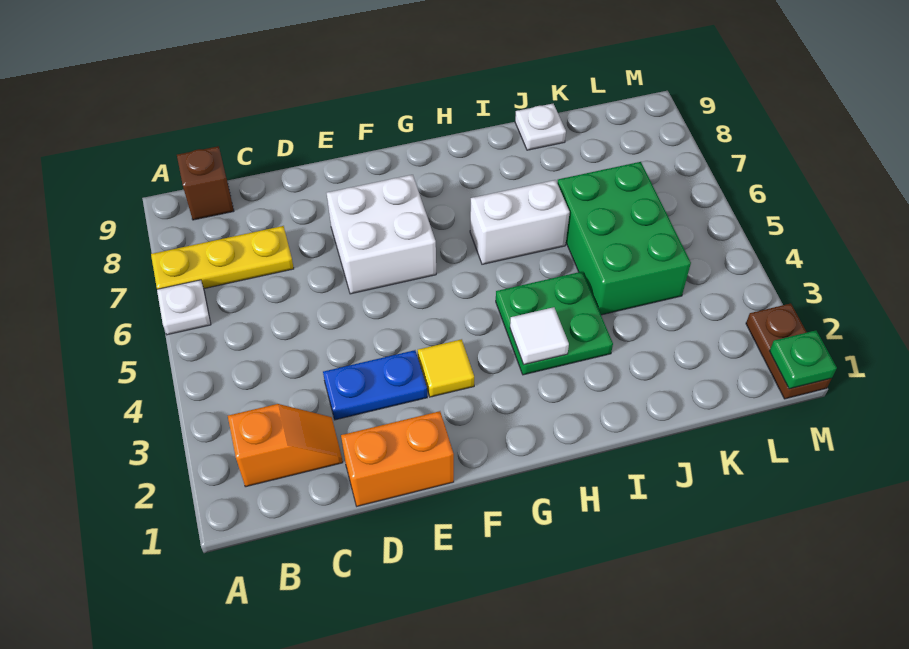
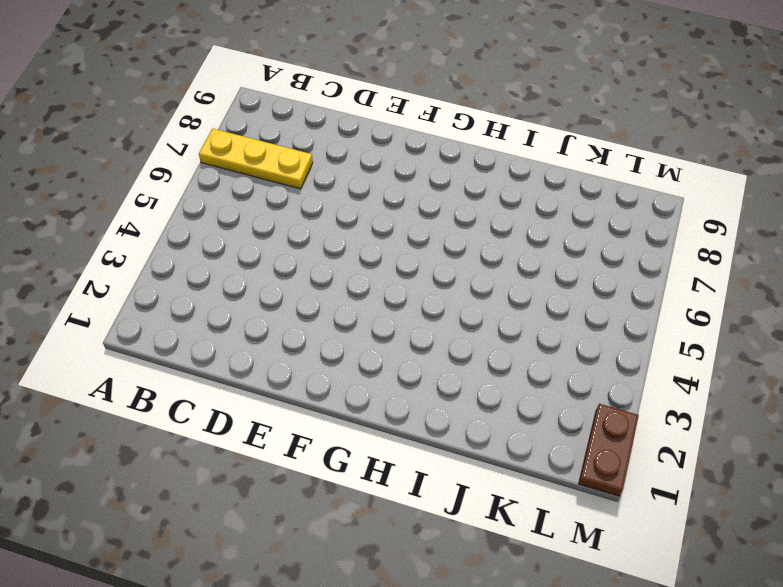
none -> white plate A6 level 1
none -> orange slope B2:C2 level 1 top B
none -> brown brick B9 level 1

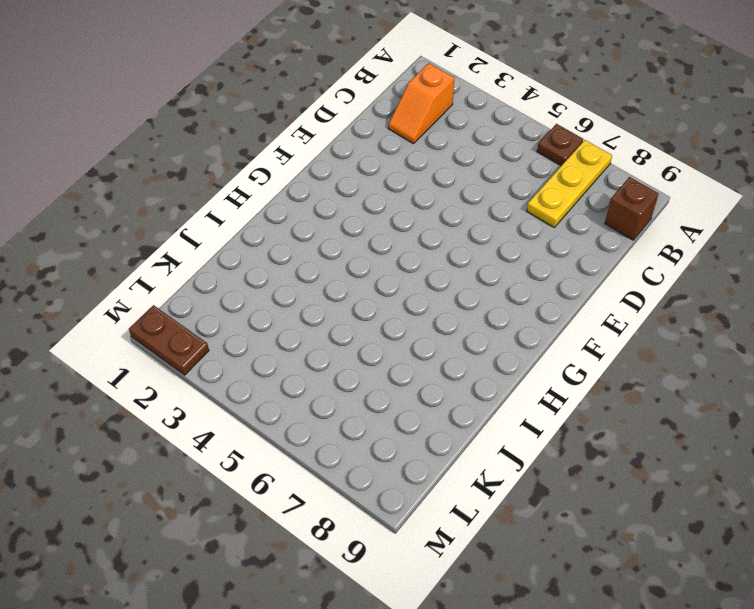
brown plate A6 level 1 -> white plate A6 level 1
none -> orange brick D1:E1 level 1
none -> blue plate D3:E3 level 1
none -> white brick E6:F7 level 1

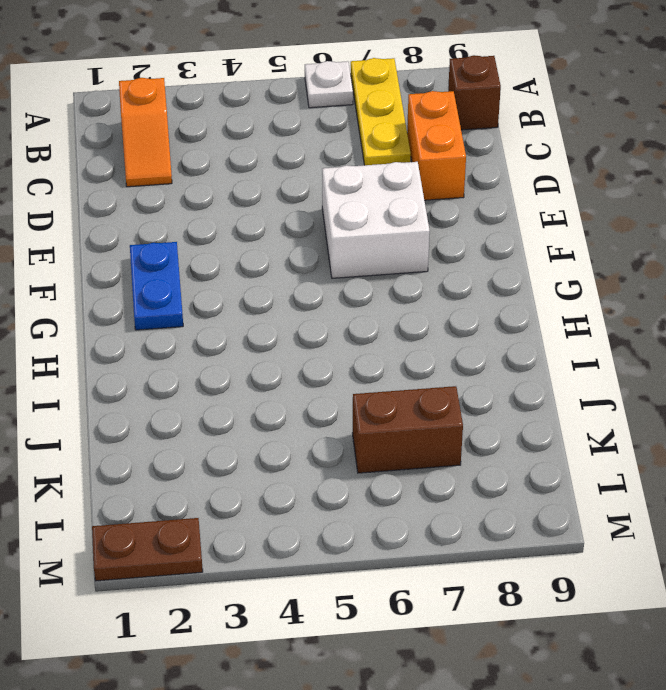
orange brick C8:D8 level 1 -> orange brick D1:E1 level 1
blue plate F2:G2 level 1 -> blue plate D3:E3 level 1
brown brick K6:K7 level 1 -> green brick J4:K6 level 1
none -> yellow tile F3 level 1
none -> green plate H3:I4 level 1
none -> white brick H6:I6 level 1

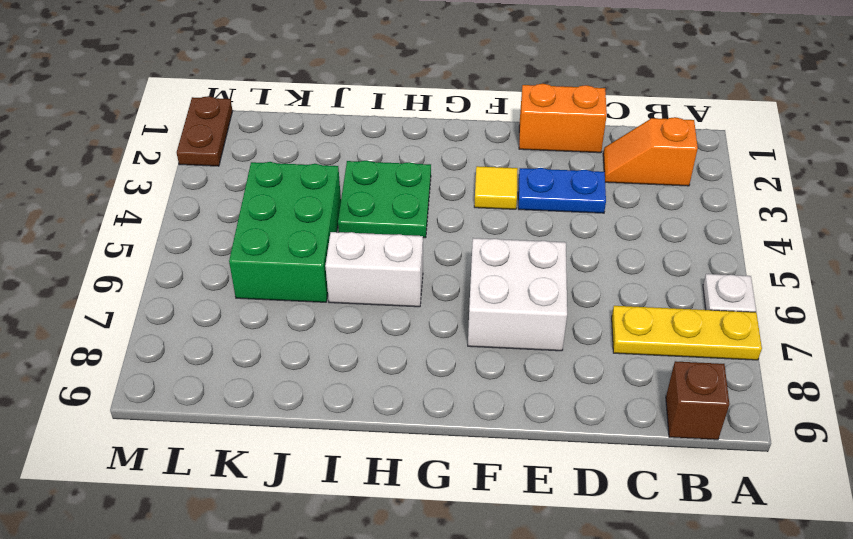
none -> white plate J9 level 1
none -> white tile H3 level 2
none -> green plate M1 level 2

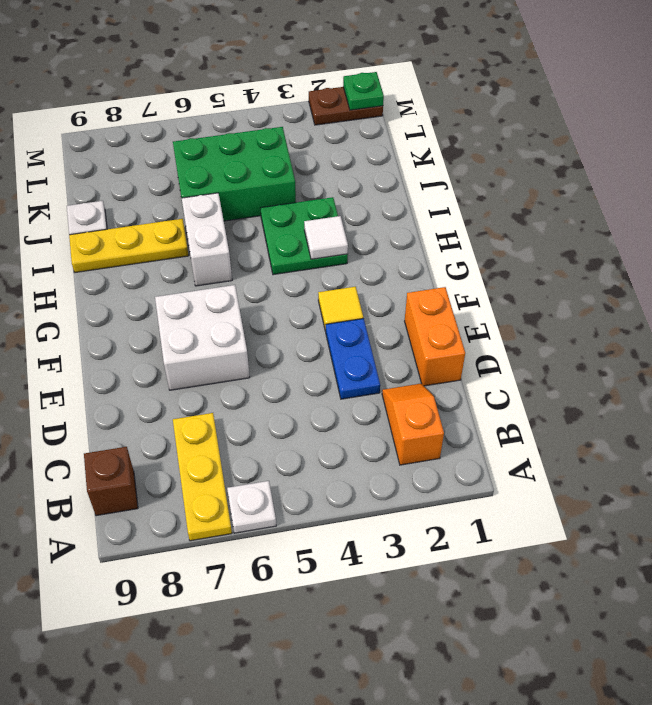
yellow plate I7:I9 level 1 -> none

